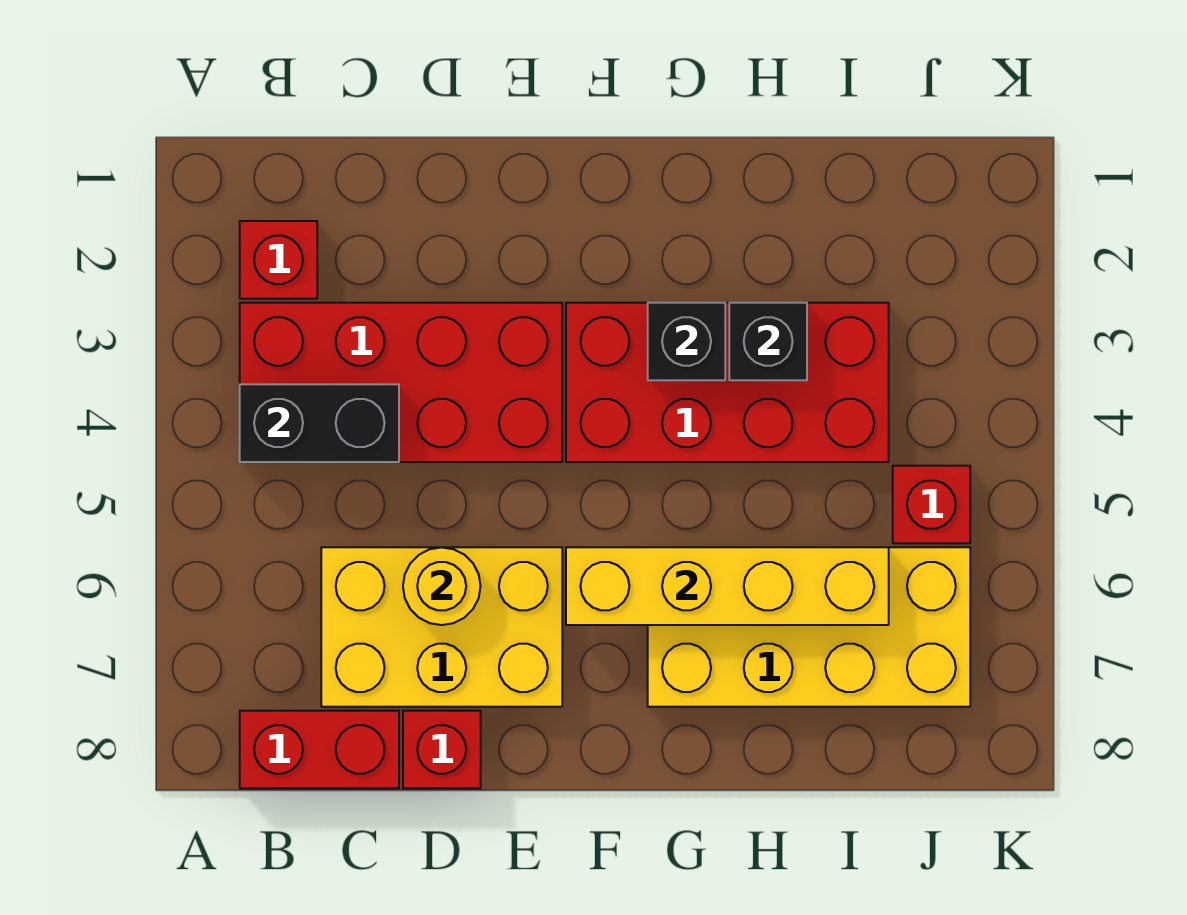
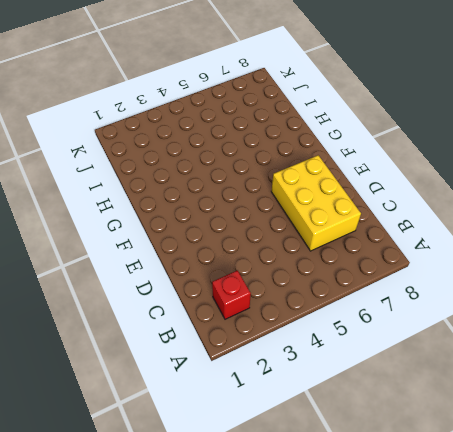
none -> red brick B3:E4 level 1
none -> red brick B8:C8 level 1
none -> red brick D8 level 1

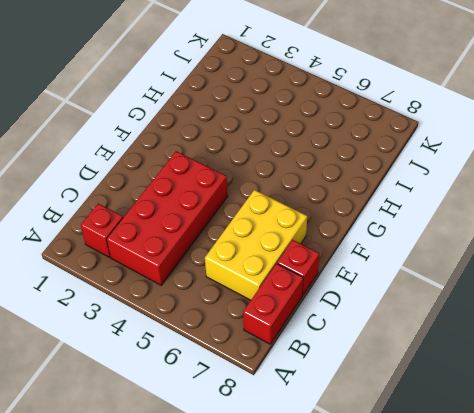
none -> red brick F3:I4 level 1
none -> yellow brick G6:J7 level 1
none -> red brick J5 level 1

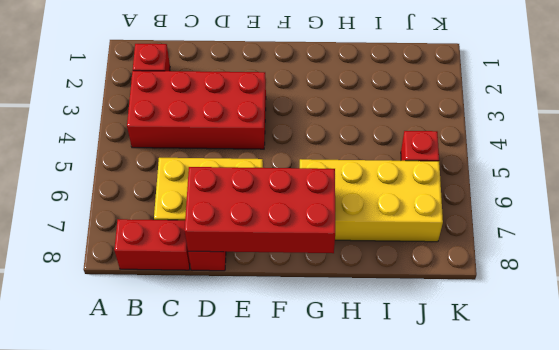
red brick D7:G8 level 2 -> red brick F3:I4 level 1
none -> black brick B4:C4 level 2
none -> yellow round brick D6 level 2
none -> yellow brick F6:I6 level 2

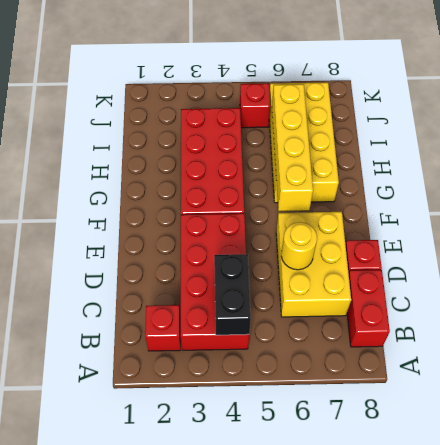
none -> black brick G3 level 2
none -> black brick H3 level 2

